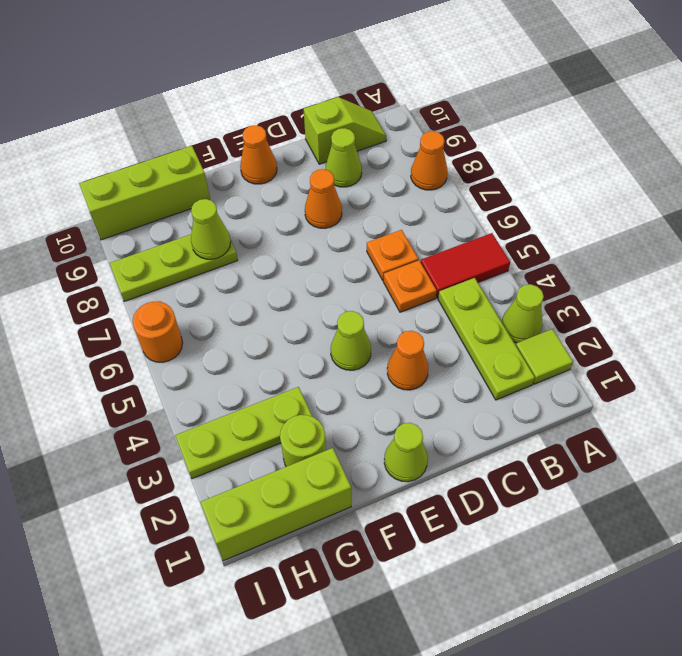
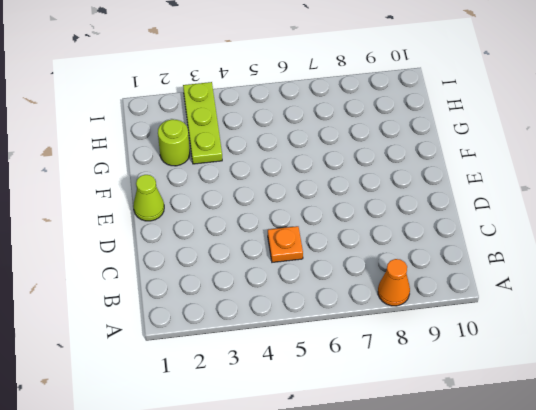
none -> lime tile A2 level 1
none -> lime cone A3 level 1
none -> red tile A5:B5 level 1

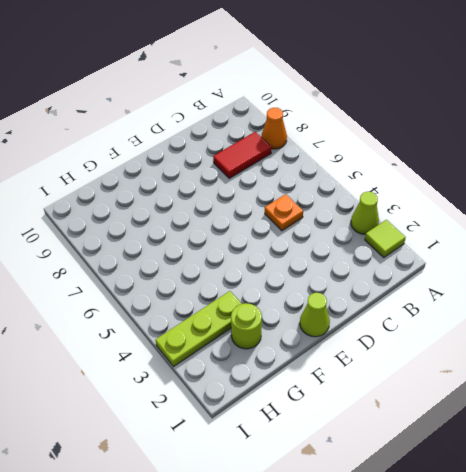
red tile B8:C8 level 1 -> red tile A5:B5 level 1
none -> lime plate B2:B4 level 1
none -> lime slope B10:C10 level 1 top C
none -> orange plate C6 level 1

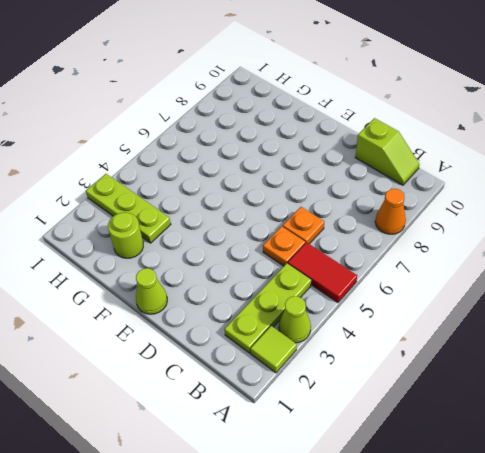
none -> lime cone C9 level 1
none -> orange cone D3 level 1
none -> orange cone D8 level 1

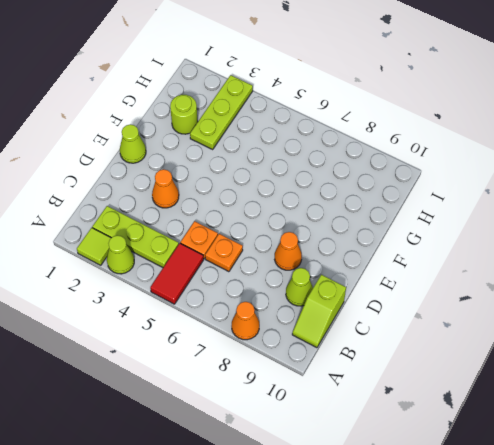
none -> lime cone E4 level 1
none -> orange cone E10 level 1
none -> lime brick G1:I1 level 1

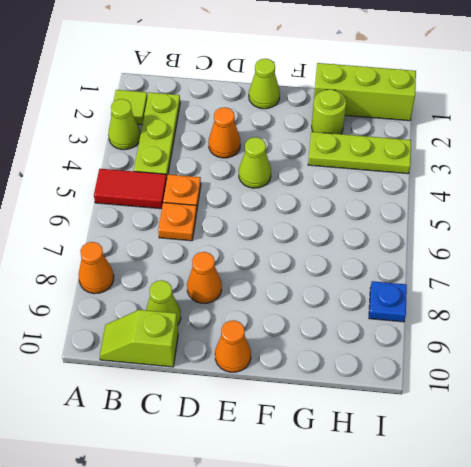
blue plate I8 level 1 -> lime plate G8:I8 level 1
none -> lime brick G10:I10 level 1
none -> orange round brick I6 level 1
none -> lime cone G8 level 2

